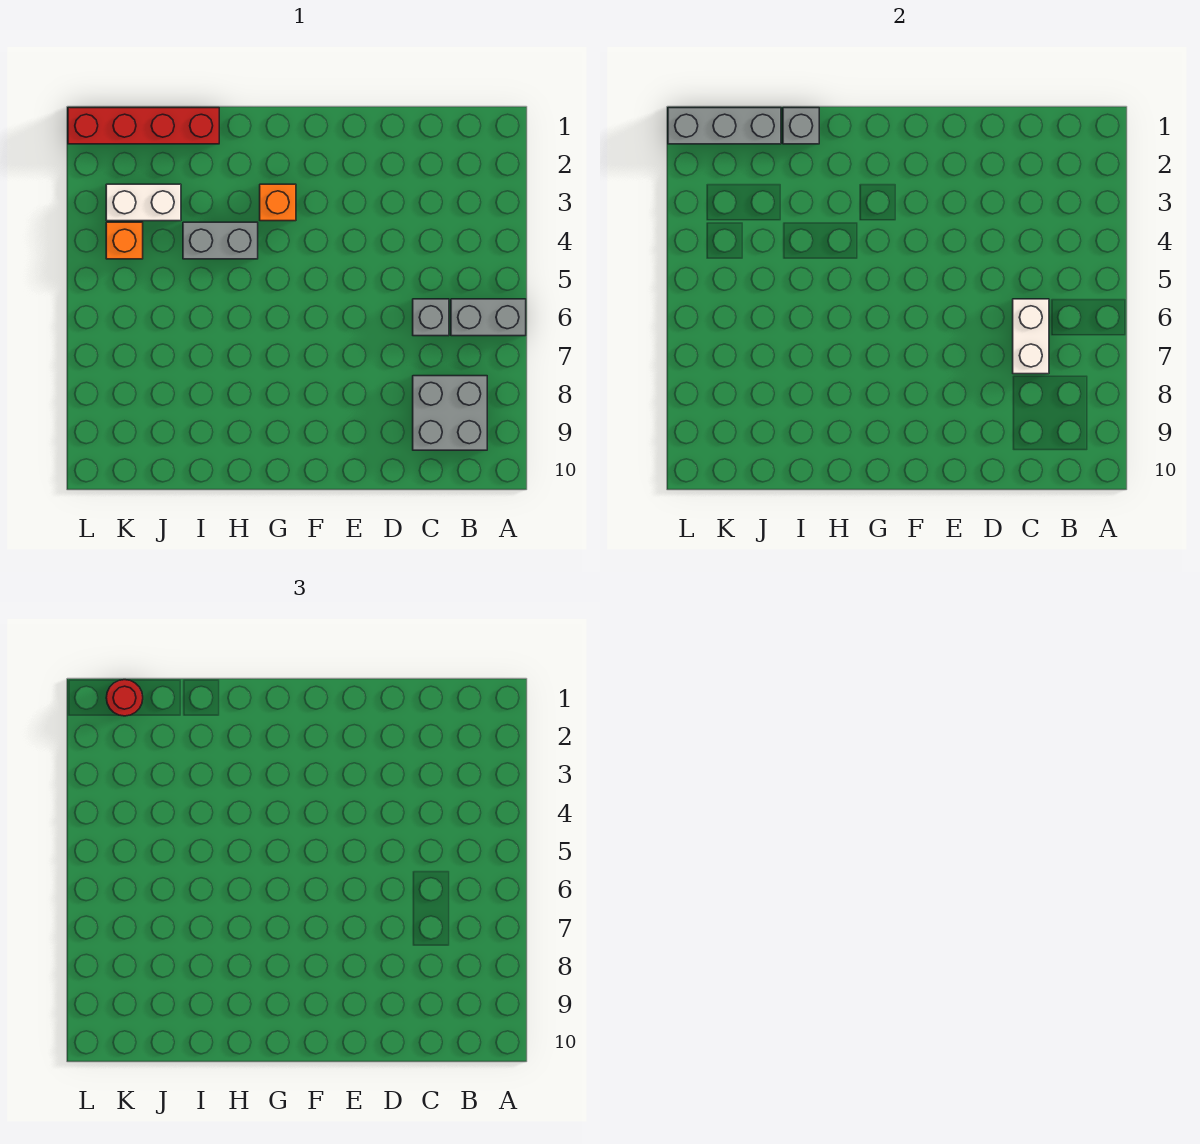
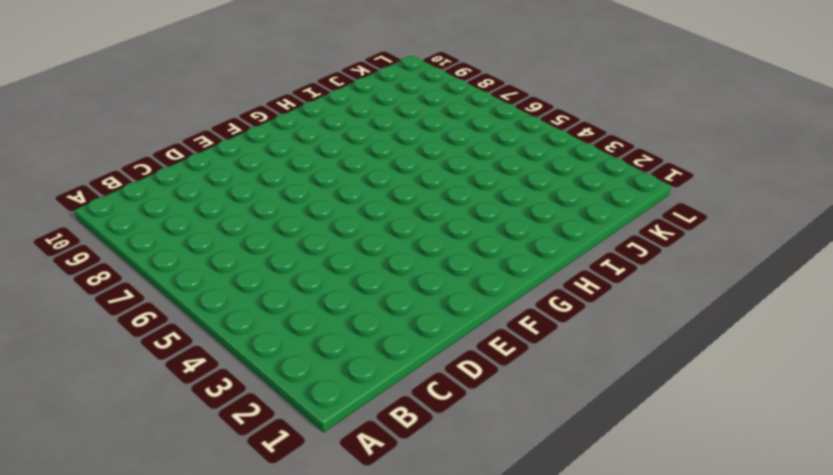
none -> grey brick A6:B6 level 1
none -> grey brick B8:C9 level 1
none -> grey brick C6 level 1

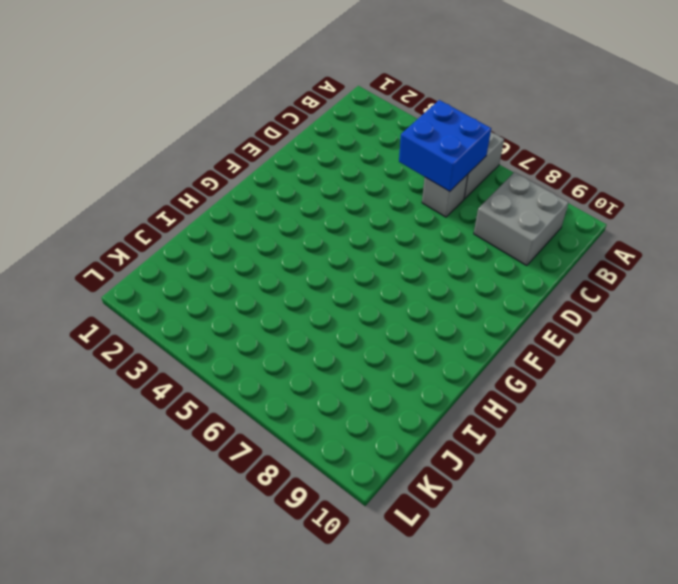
blue brick B5:C6 level 2 -> white brick C6:C7 level 2
none -> orange brick G3 level 1
none -> grey brick H4:I4 level 1
none -> red brick I1:L1 level 1

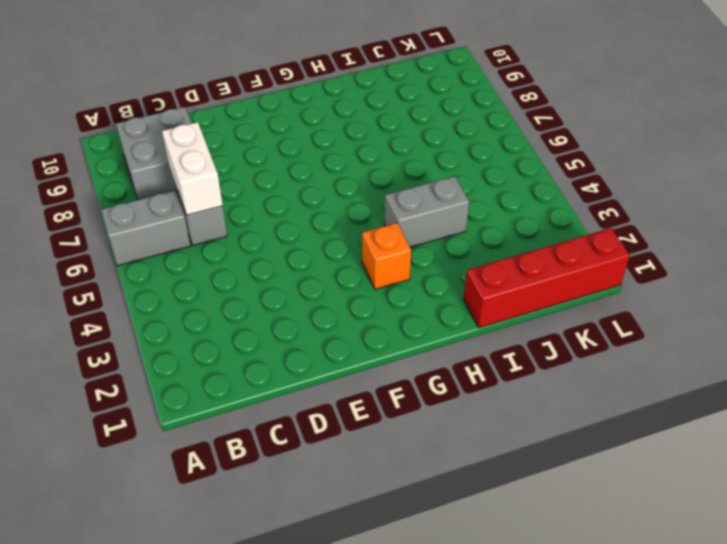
none -> white brick J3:K3 level 1
none -> orange brick K4 level 1
none -> grey brick I1 level 2

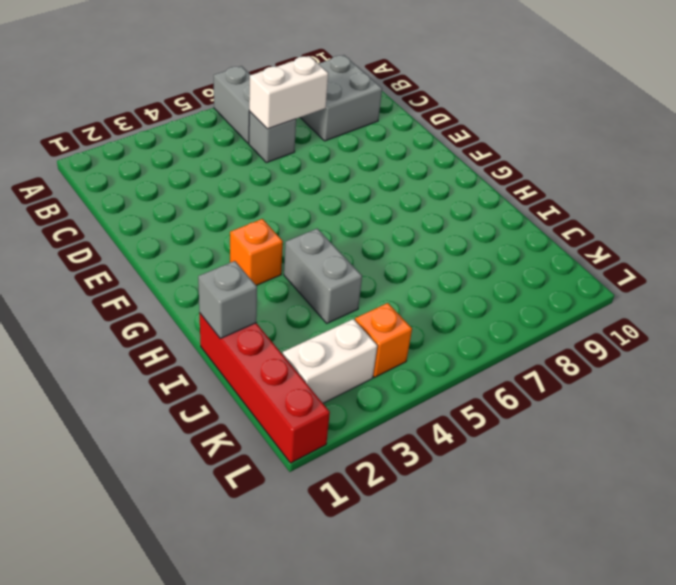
white brick K2:K3 level 1 -> white brick J3:K3 level 1
none -> grey brick J1:L1 level 2
none -> red round brick K1 level 3

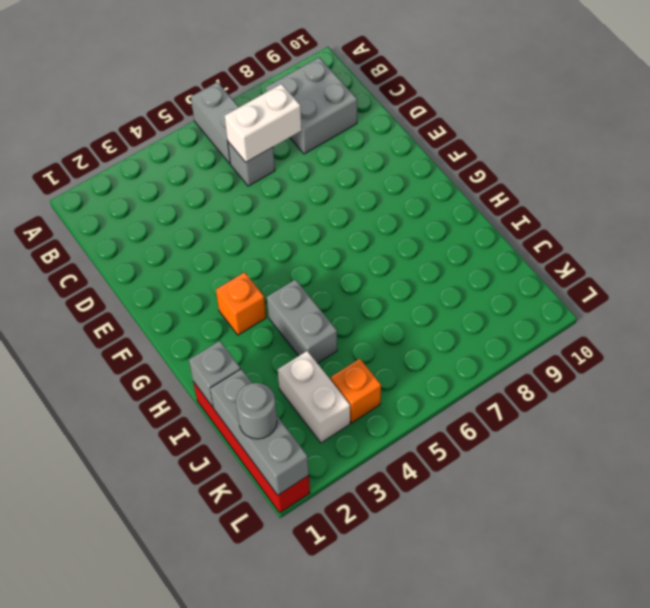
grey round brick K1 level 3 -> red round brick K1 level 3

